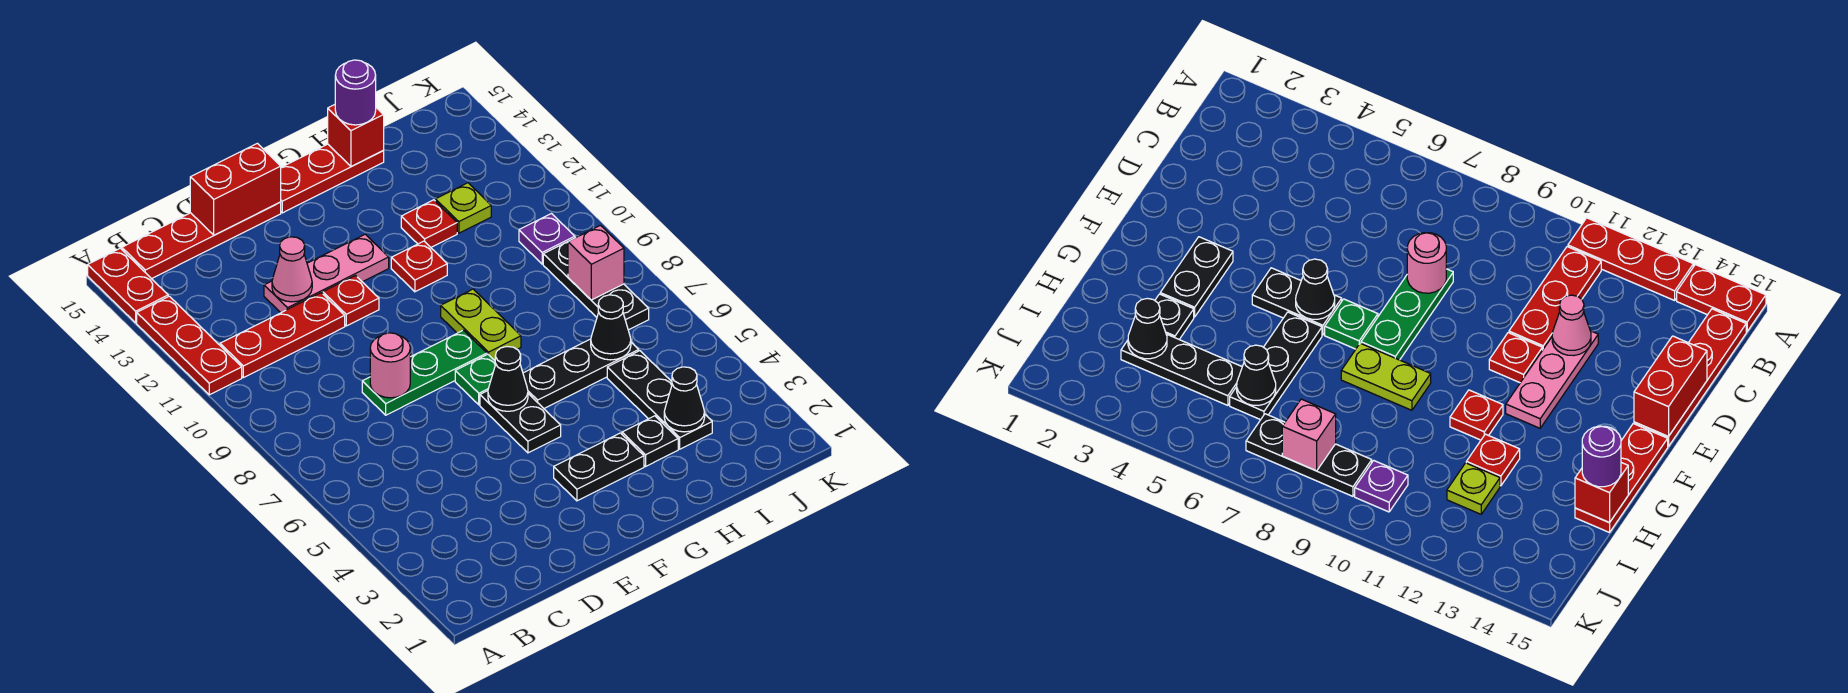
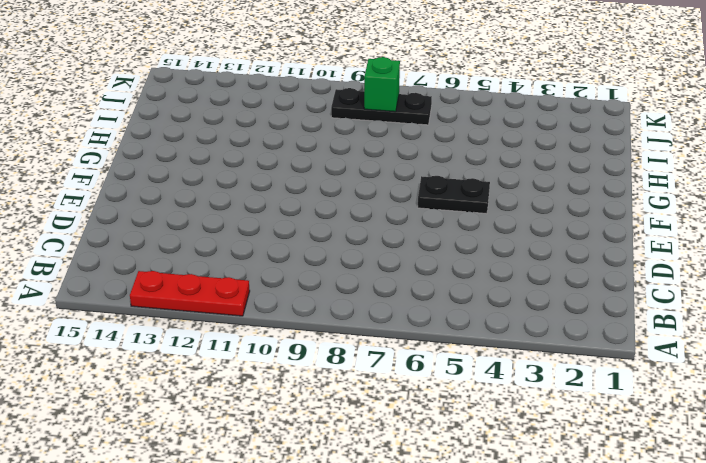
green brick J8 level 2 -> pink brick J8 level 2
none -> red plate A14:A15 level 1
none -> red plate B11:D11 level 1
none -> red plate B15:E15 level 1

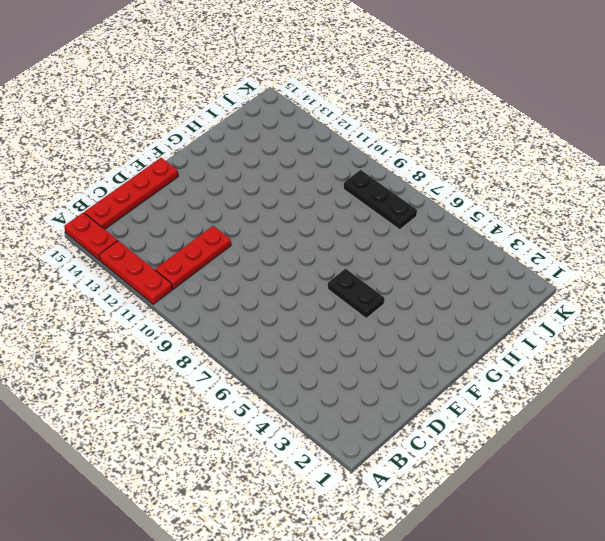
none -> green plate D8:F8 level 1
none -> pink plate D12:F12 level 1
none -> red plate E11 level 1

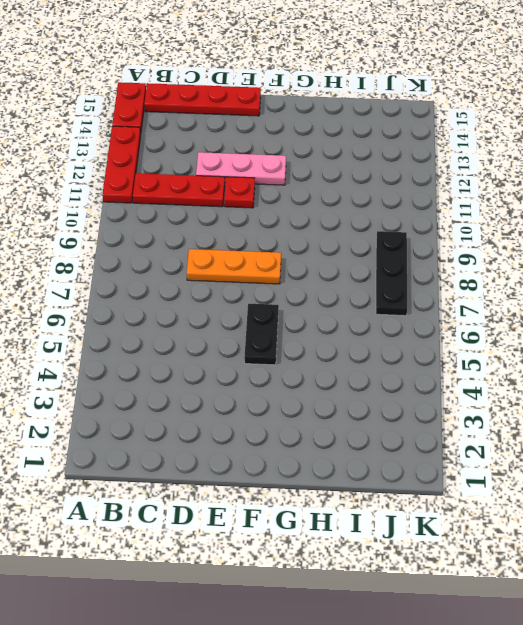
orange plate D8:F8 level 1 -> green plate D8:F8 level 1
none -> black plate F3:G3 level 1
none -> green plate F7 level 1
none -> red plate F15:H15 level 1

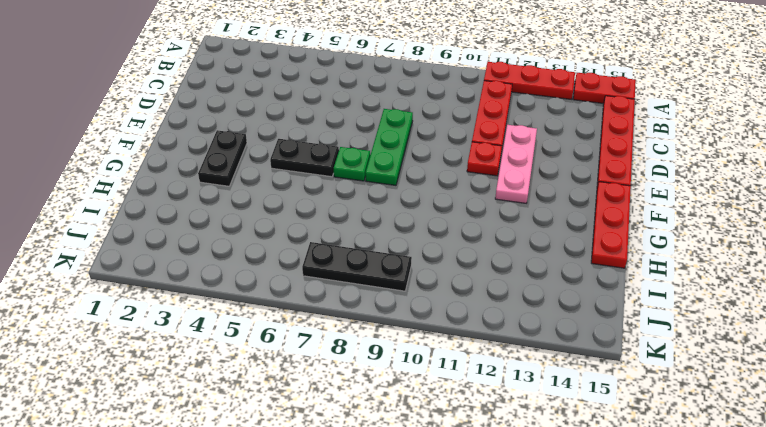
none -> black plate G6:I6 level 1
none -> lime plate G8:G9 level 1
none -> red plate G11 level 1

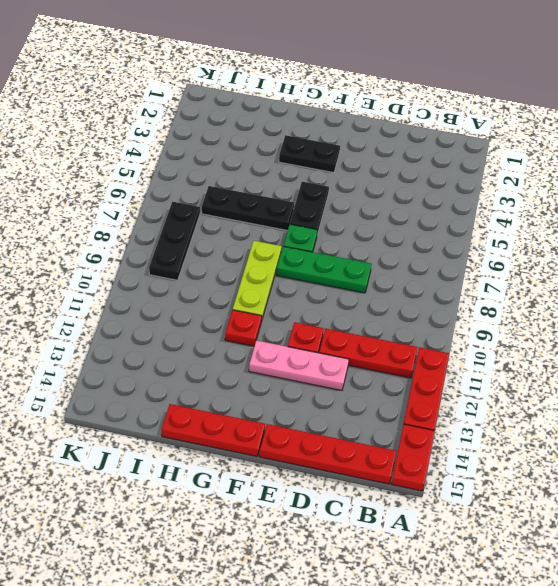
lime plate G8:G10 level 1 -> lime plate G8:G9 level 1
none -> black plate H3 level 1
none -> red plate H12 level 1
none -> black plate I3:I5 level 1

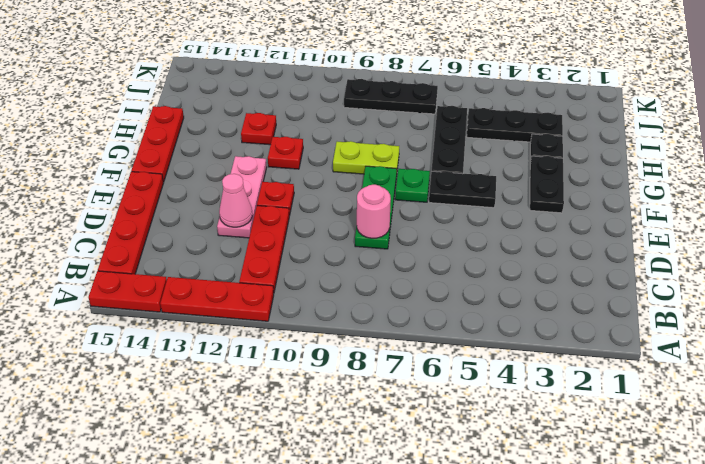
none -> lime plate I12 level 1
none -> purple plate J10 level 1
none -> red brick D15:E15 level 2

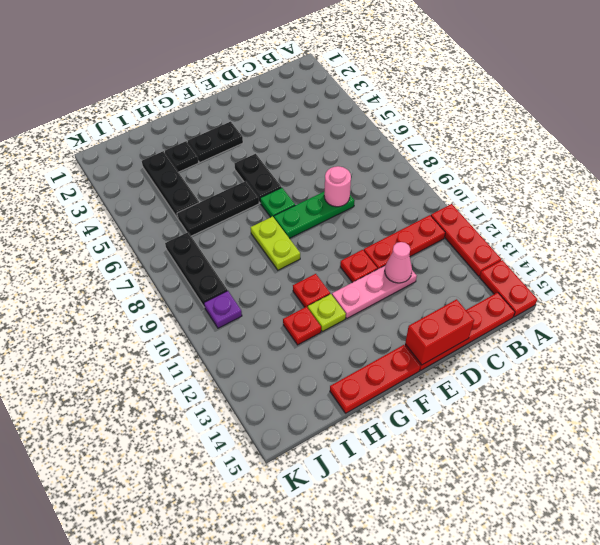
lime plate G12 level 1 -> lime plate I12 level 1
none -> black cone F6 level 2
none -> red brick H15 level 2
none -> black cone I3 level 2

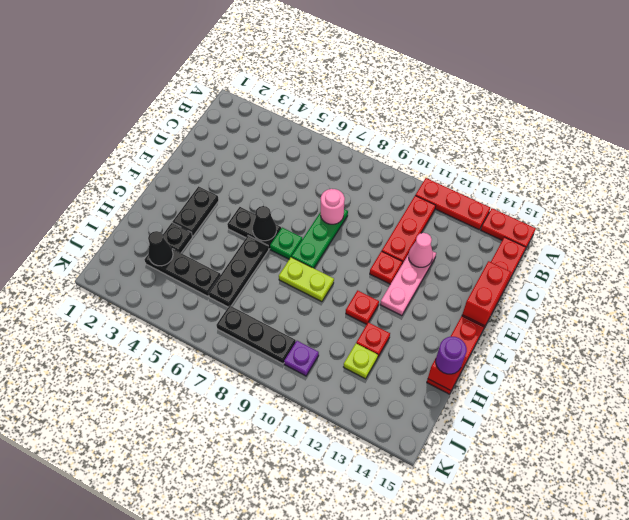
none -> black cone I6 level 2
none -> pink brick J8 level 2

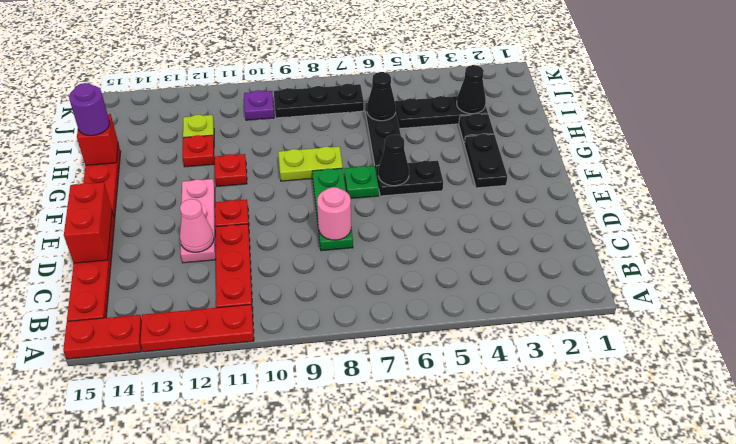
none -> pink brick J8 level 2

